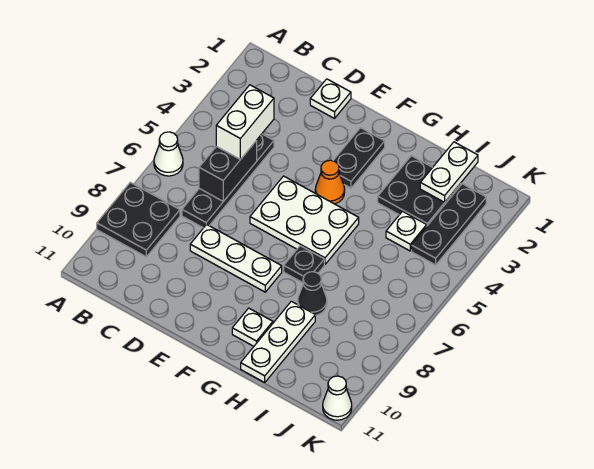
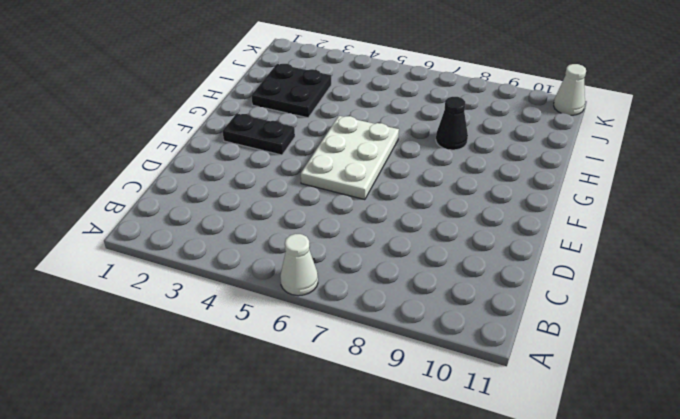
none -> black plate A8:B9 level 1
none -> black plate C4:C7 level 1
none -> white plate D1 level 1

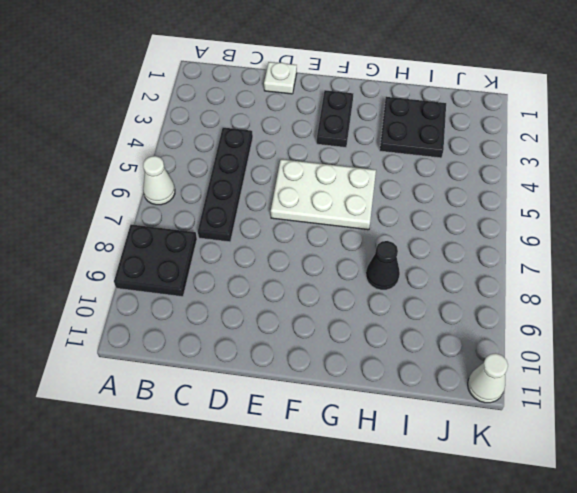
none -> white plate D8:F8 level 1
none -> orange cone F4 level 1
none -> black plate G7 level 1

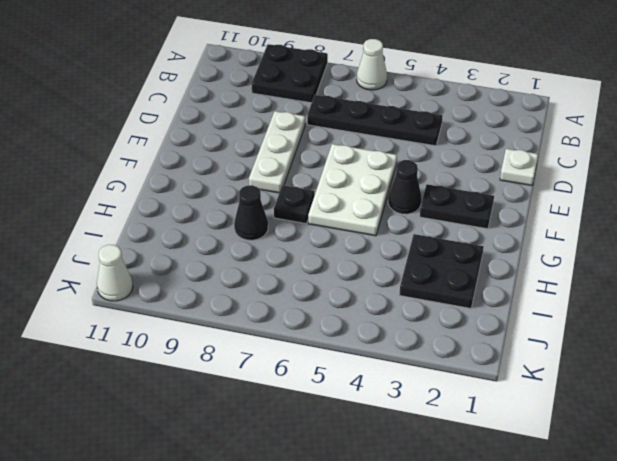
black cone F4 level 1 -> orange cone F4 level 1
none -> white plate G10 level 1
none -> white plate H9:H11 level 1
none -> white plate I4 level 1

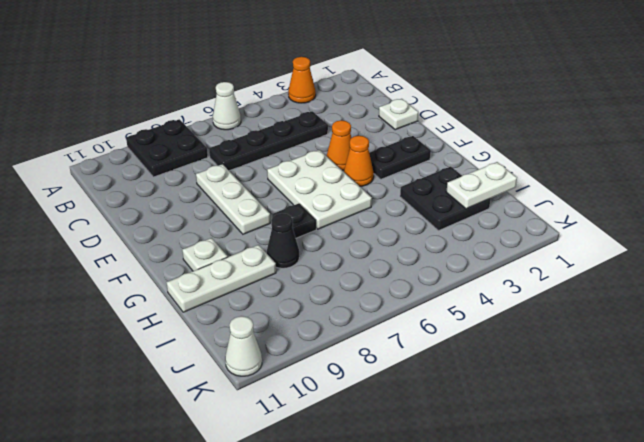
orange cone A3 level 1 -> none
orange cone E4 level 1 -> none
none -> white plate I4 level 1
none -> black plate J2:J4 level 1
none -> black brick C5:C6 level 2

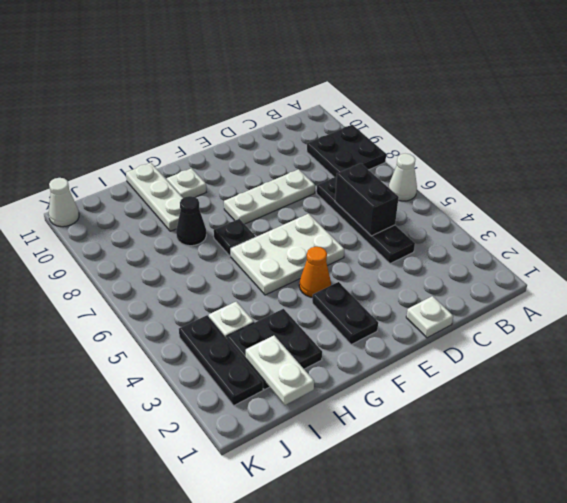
none -> white brick C4:C5 level 3

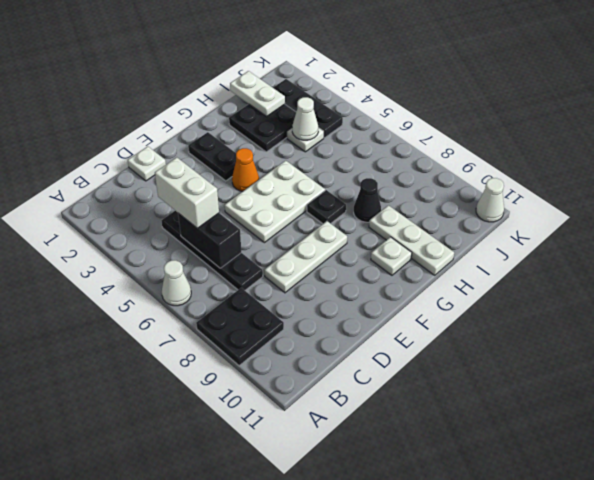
white cone I4 level 2 -> none

